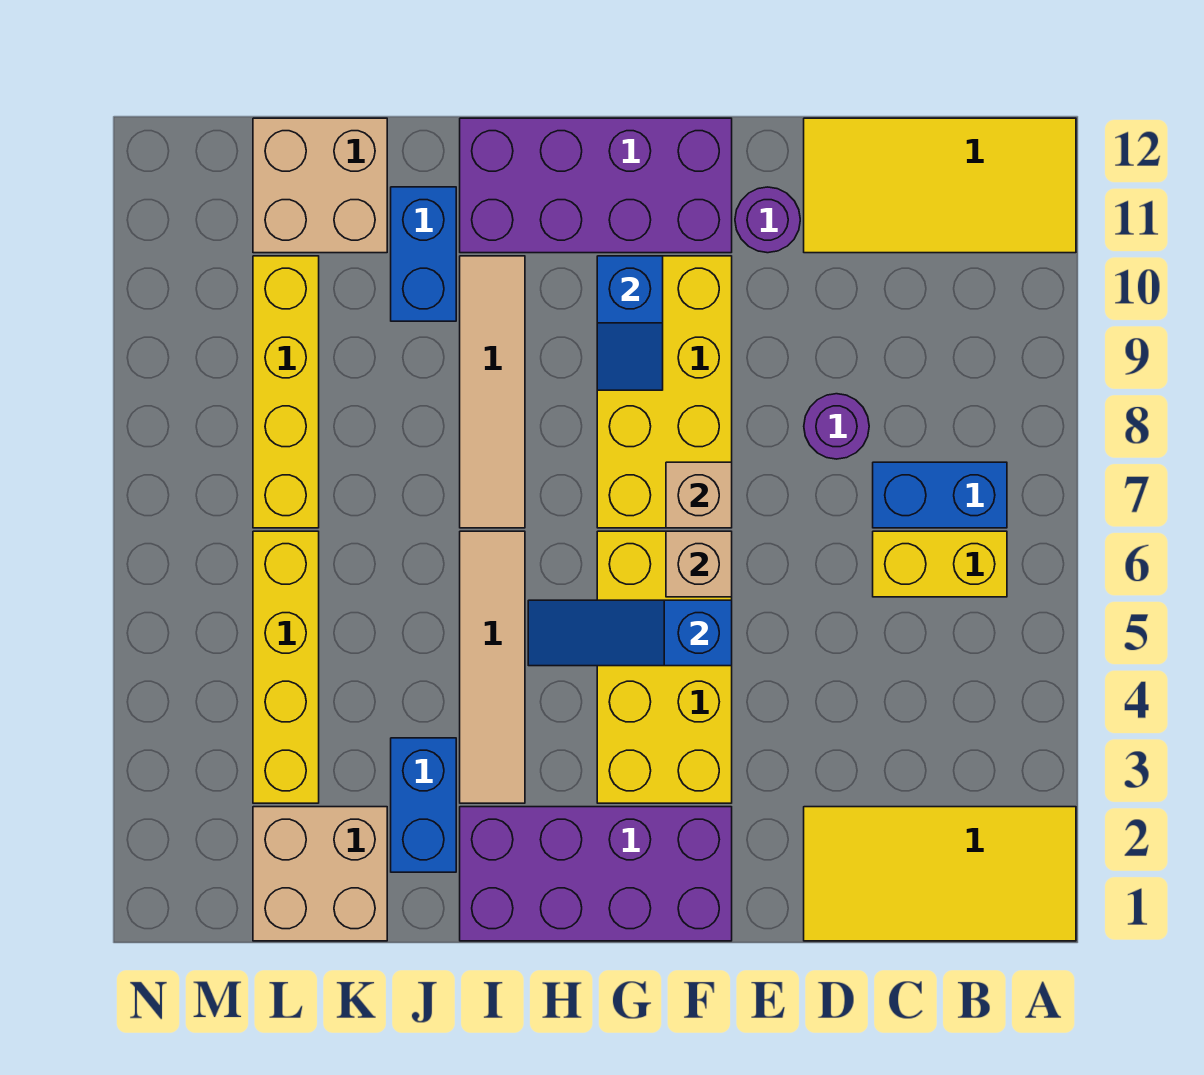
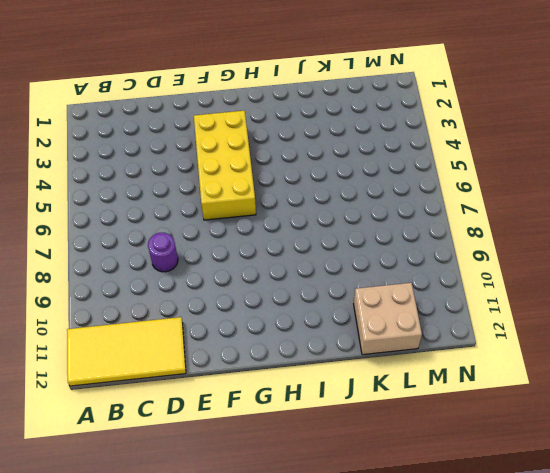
none -> yellow tile A1:D2 level 1
none -> yellow brick B6:C6 level 1
none -> blue brick B7:C7 level 1

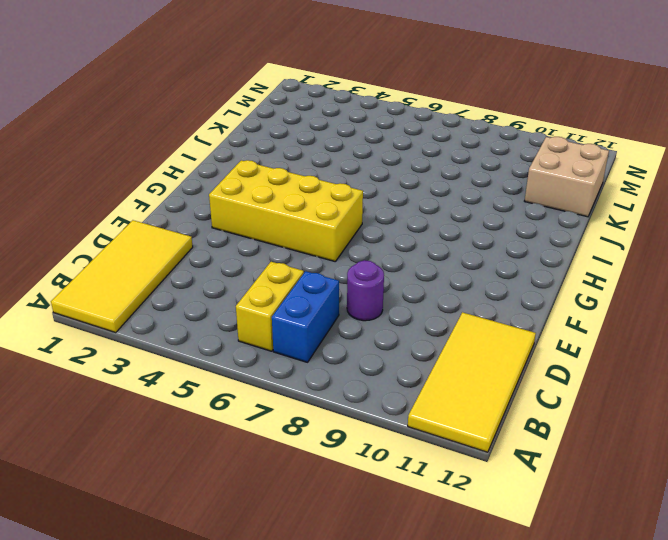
none -> purple round brick E11 level 1
none -> purple brick F1:I2 level 1
none -> yellow brick F7:G10 level 1

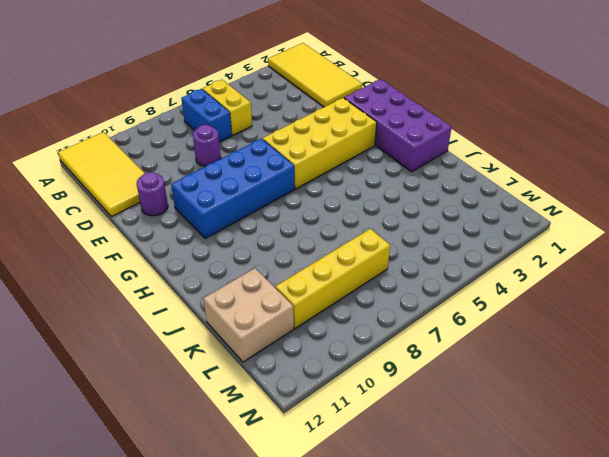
blue brick F7:G10 level 1 -> yellow brick F7:G10 level 1
none -> purple brick F11:I12 level 1
none -> tan tile I3:I6 level 1
none -> tan tile I7:I10 level 1

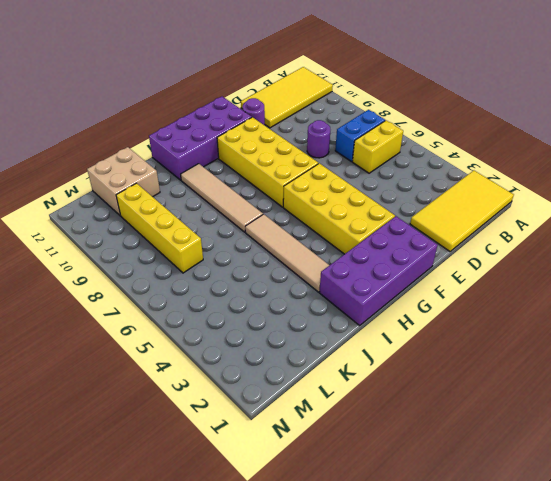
none -> blue brick J2:J3 level 1
none -> blue brick J10:J11 level 1
none -> tan brick K1:L2 level 1

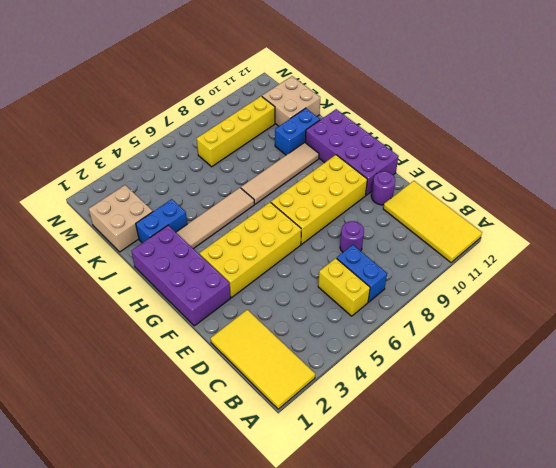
none -> yellow brick L3:L6 level 1
none -> blue slope F5:H5 level 2 top F
none -> tan brick F6 level 2

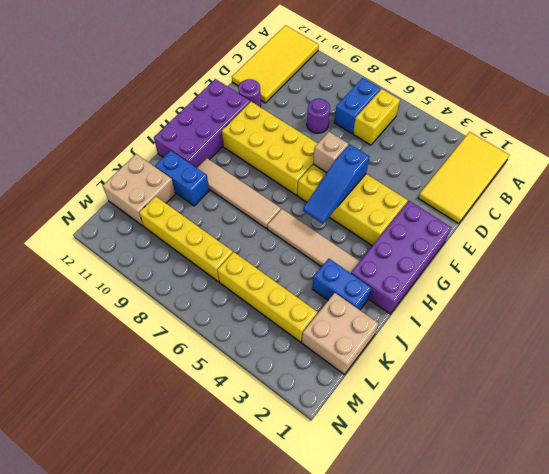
none -> tan brick F7 level 2
none -> blue slope G9:G10 level 2 top 10

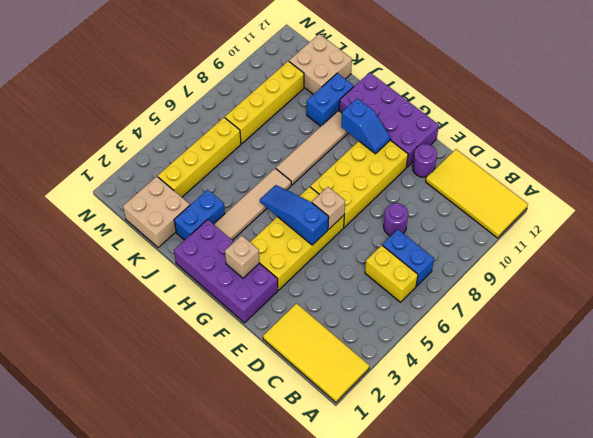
tan brick G2 level 2 -> tan brick F7 level 2
blue slope G10:H10 level 2 top H -> blue slope G9:G10 level 2 top 10

